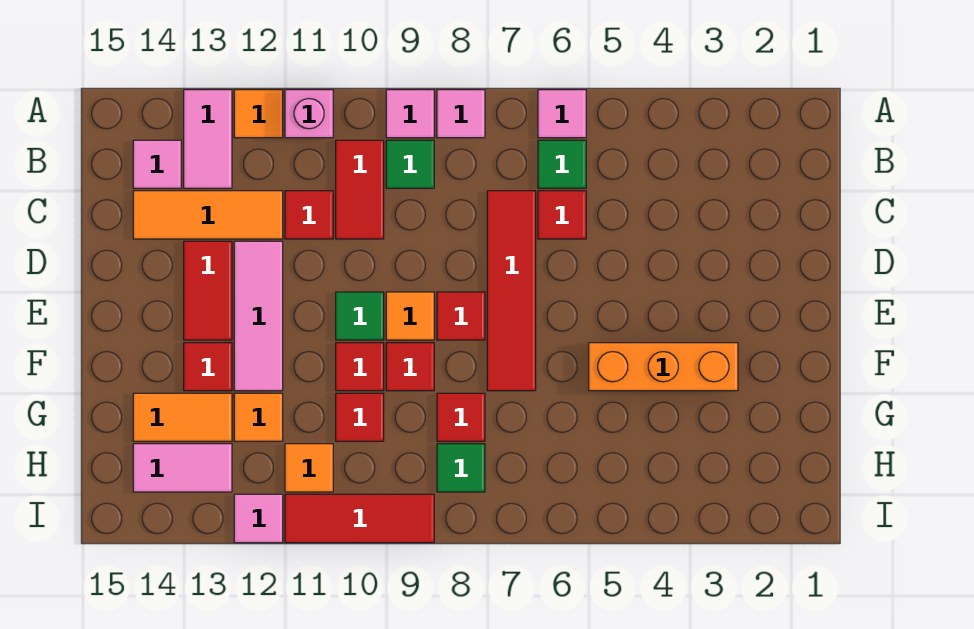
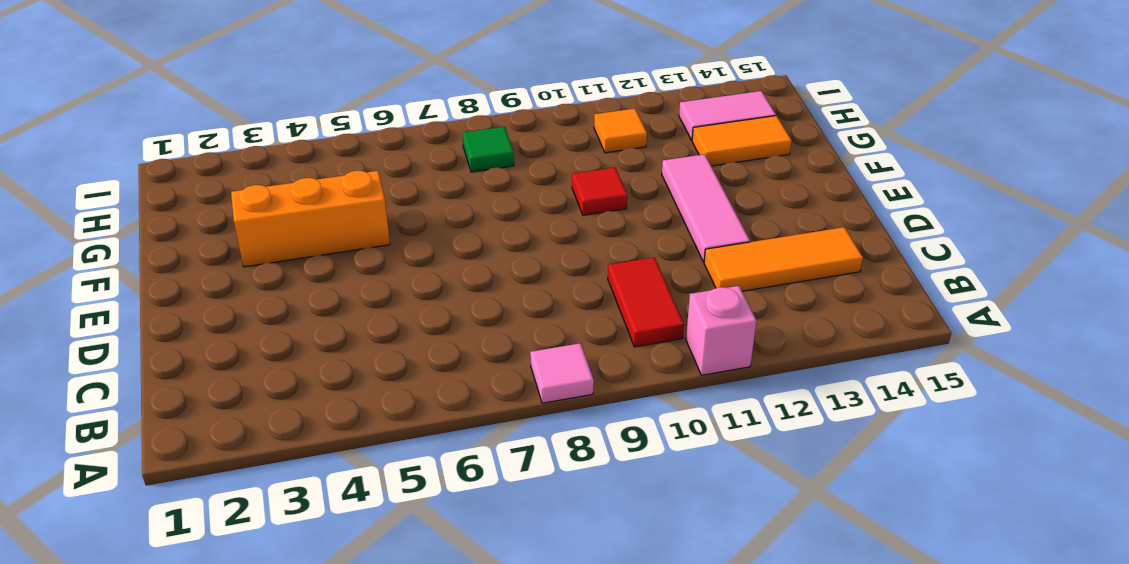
none -> pink tile A6 level 1
none -> pink tile A9 level 1
none -> orange tile A12 level 1
none -> pink tile A13:B13 level 1

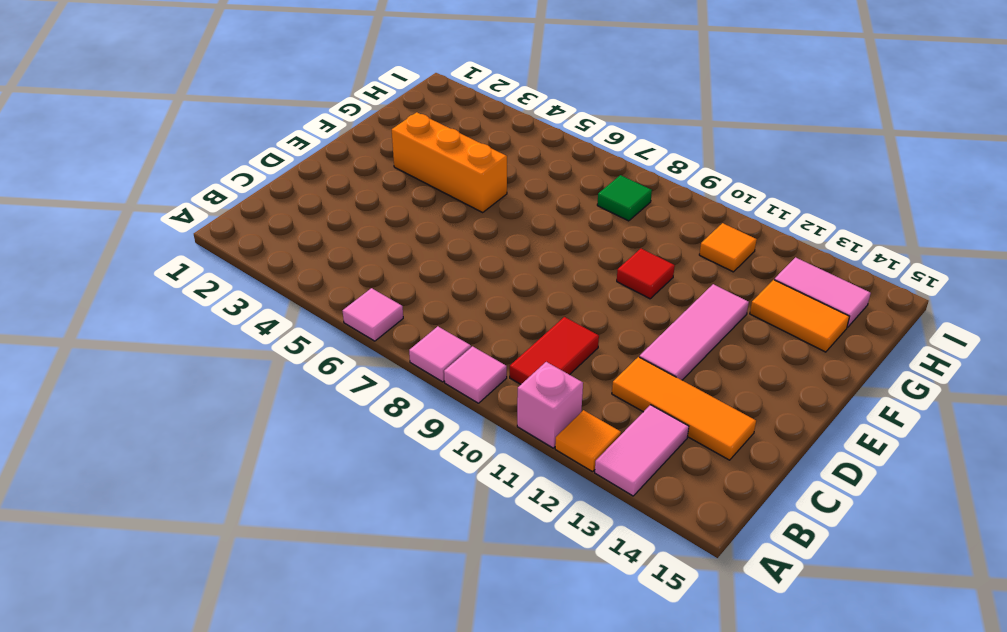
none -> green tile B6 level 1
none -> green tile B9 level 1
none -> pink tile B14 level 1
none -> red tile C6 level 1

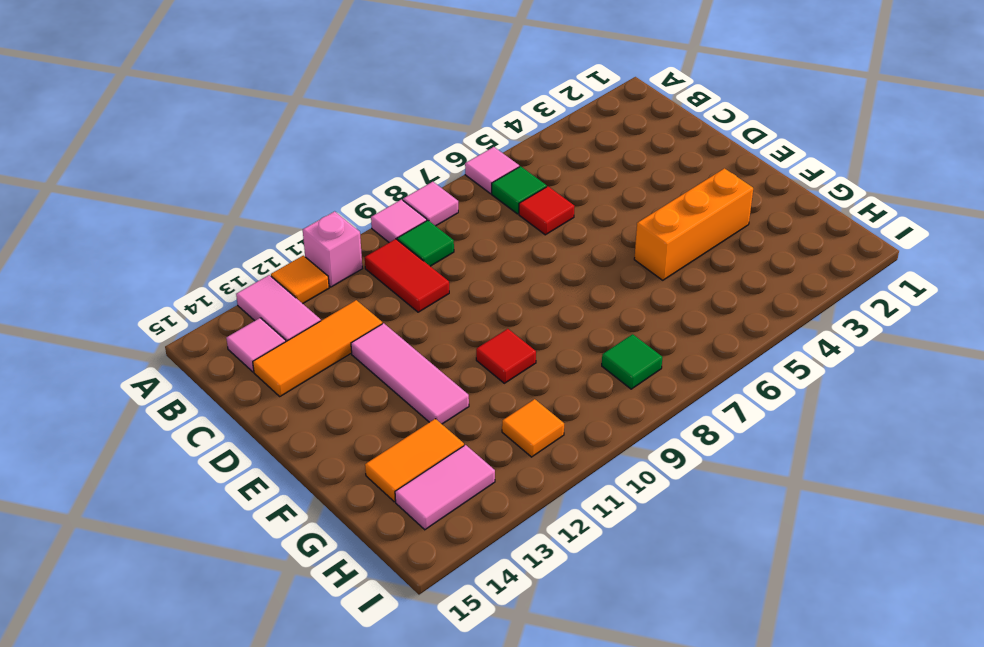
none -> red tile C7:F7 level 1
none -> red tile C11 level 1
none -> red tile D13:E13 level 1
none -> red tile E8 level 1

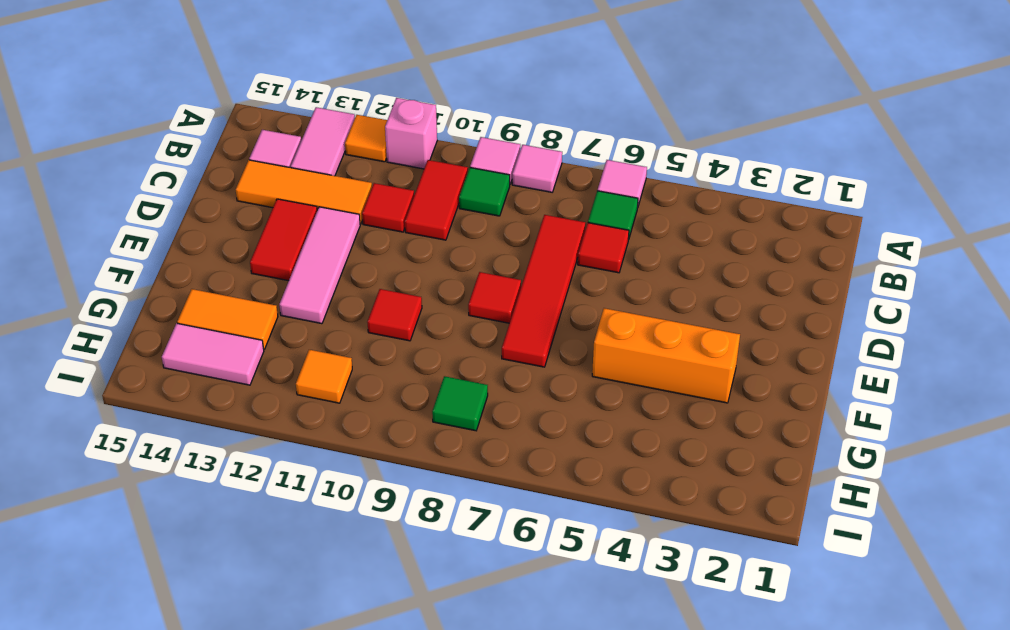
none -> orange tile E9 level 1
none -> green tile E10 level 1
none -> red tile F9 level 1
none -> red tile F13 level 1

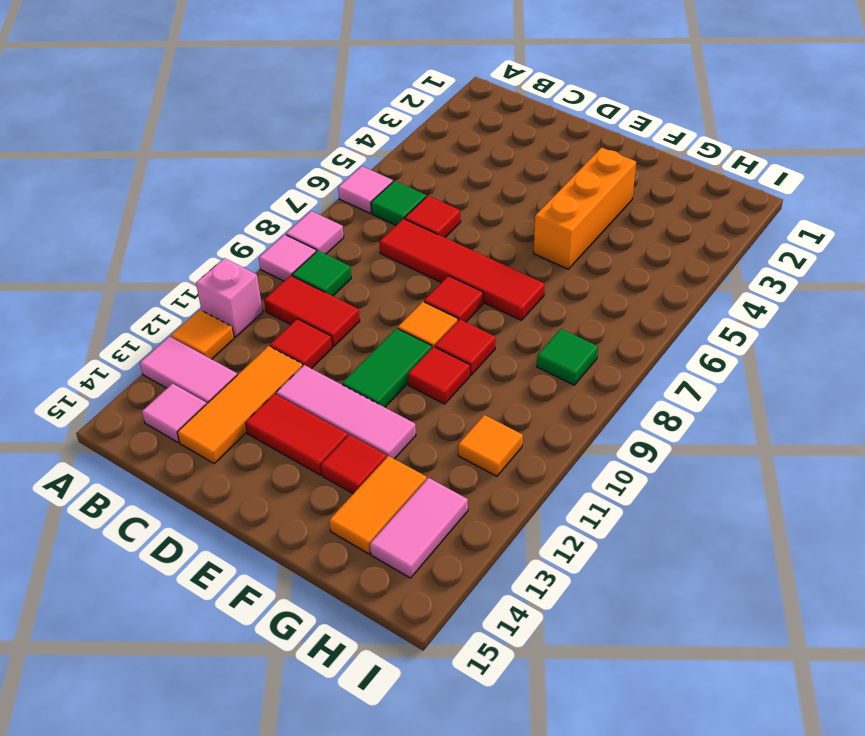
green tile E10:E11 level 1 -> green tile E10 level 1
none -> red tile G8 level 1
none -> red tile G10 level 1
none -> orange tile G12 level 1
none -> red tile I9:I11 level 1

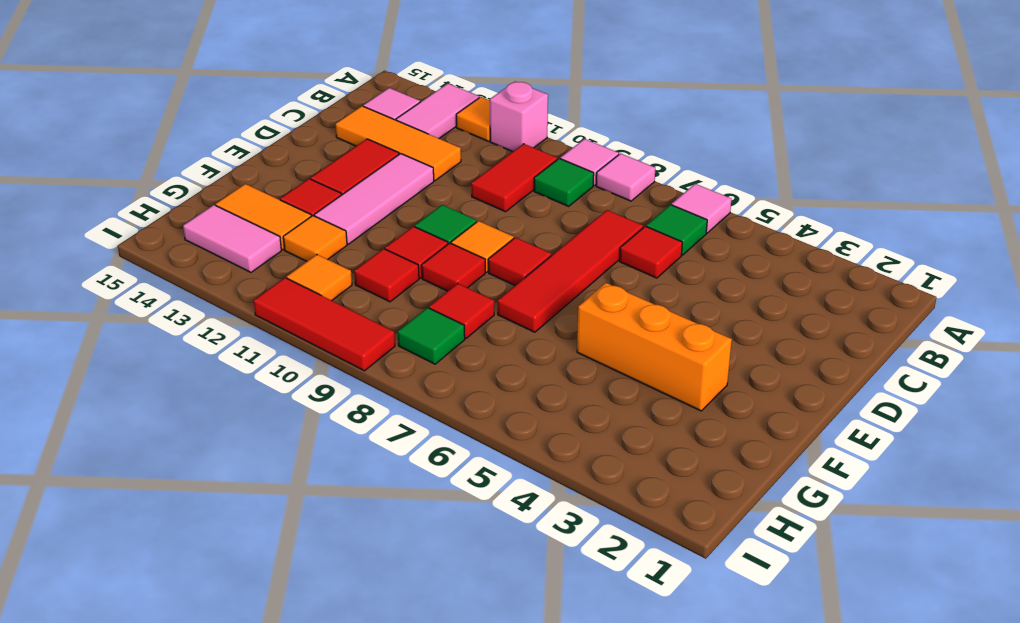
none -> red tile C11 level 1
none -> pink tile I12 level 1

